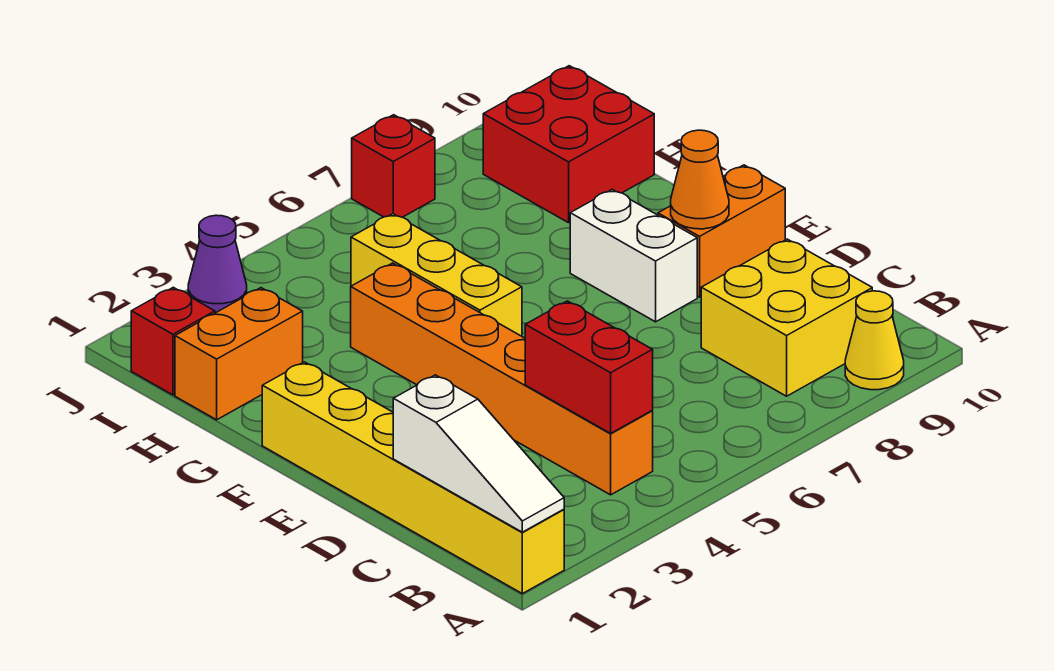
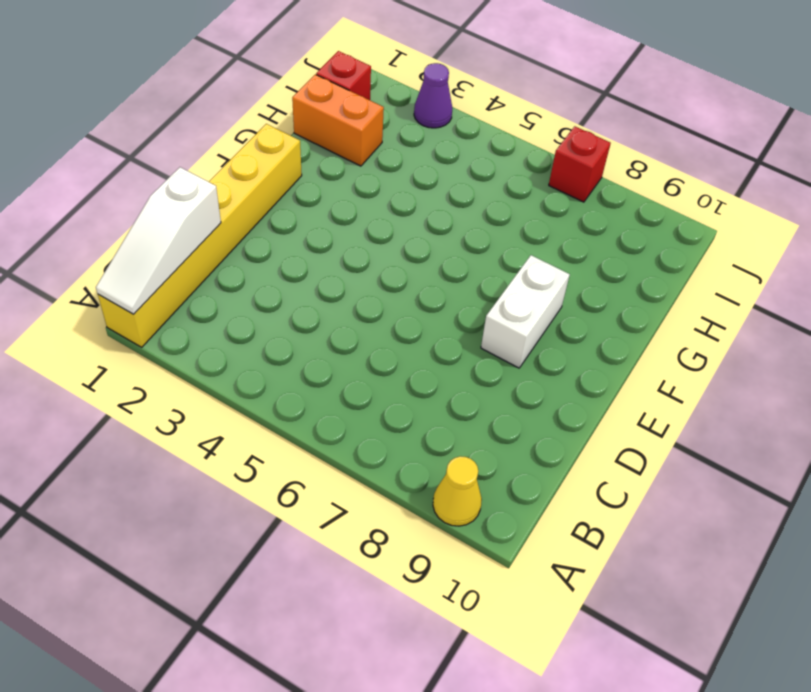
none -> orange brick B4:G4 level 1
none -> yellow brick B8:C9 level 1
none -> orange brick E9:E10 level 1

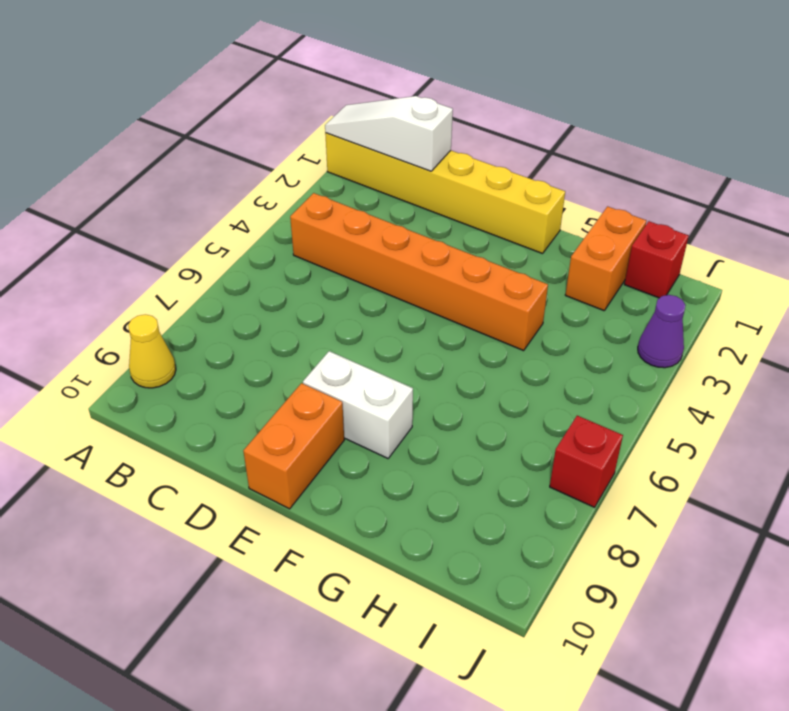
none -> yellow brick B8:C9 level 1
none -> yellow brick F5:H5 level 1
none -> red brick H9:I10 level 1

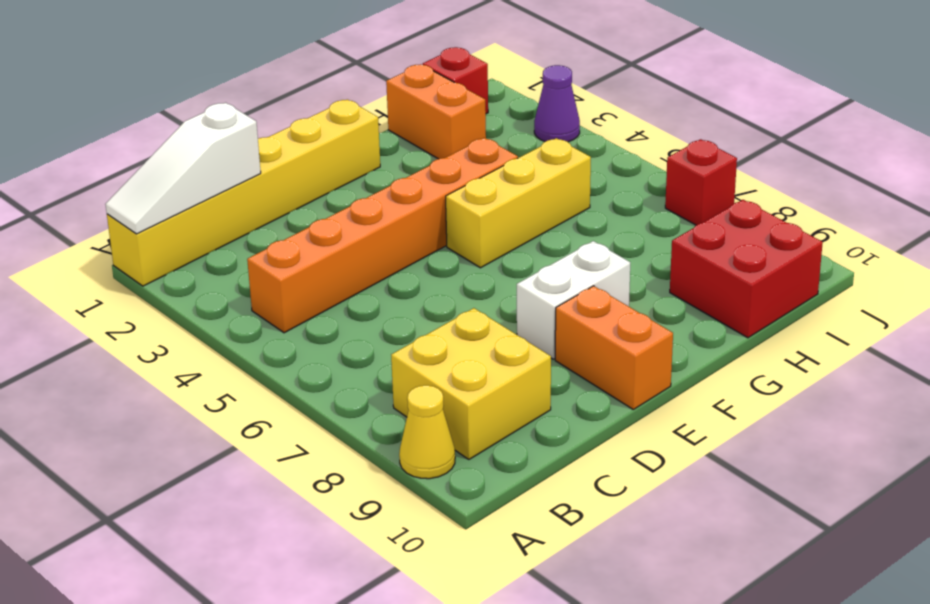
none -> red brick B4:C4 level 2
none -> orange cone E9 level 2

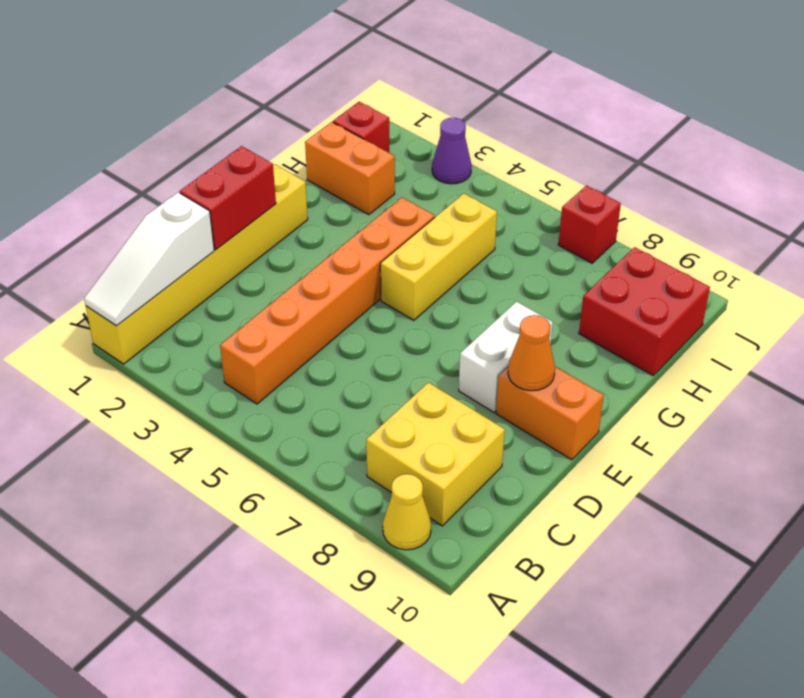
red brick D1:E1 level 2 -> red brick B4:C4 level 2

